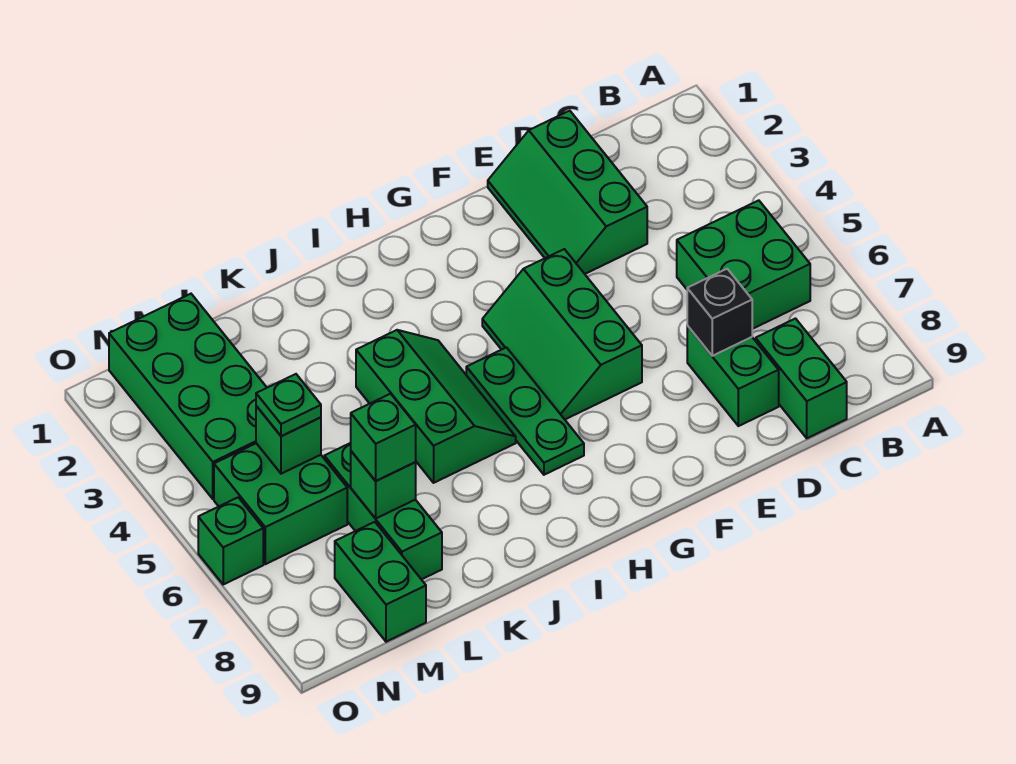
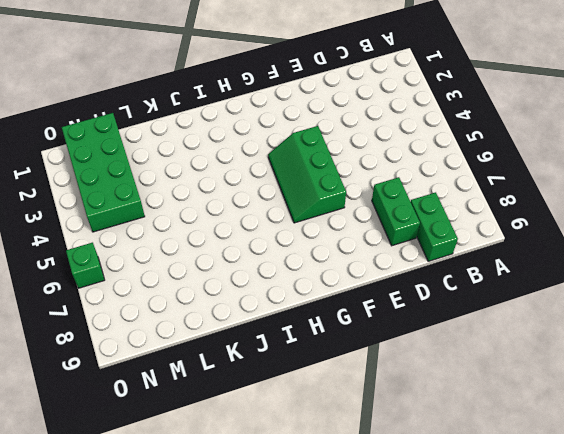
none -> green brick B5:C6 level 1
none -> green slope D1:E3 level 1 top D
none -> green plate H5:H7 level 1

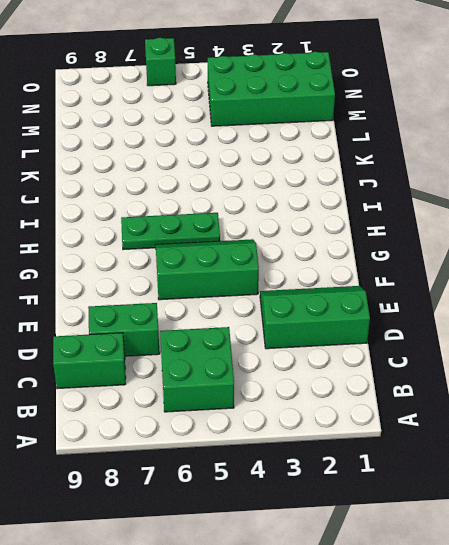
none -> green slope I4:J6 level 1 top J
none -> green brick L6:L8 level 1
none -> green brick M5:N6 level 1

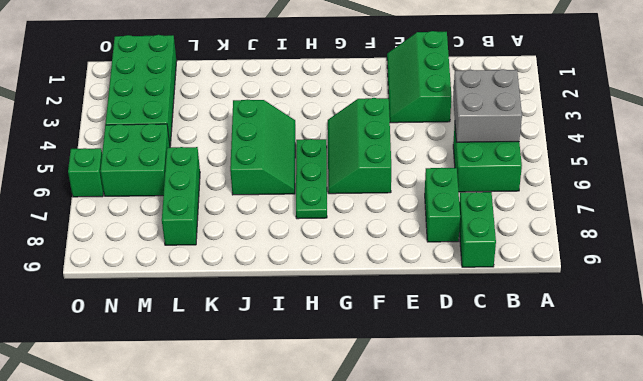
grey brick B4:C5 level 2 -> none
none -> green brick M8:M9 level 1
none -> black brick D7 level 2
none -> green brick L7 level 2

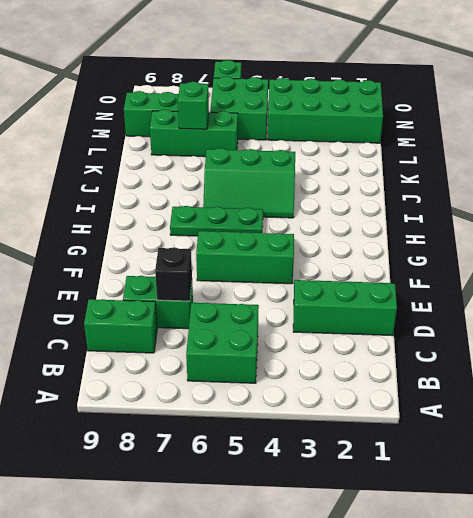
none -> green brick M5 level 2
none -> green brick L7 level 3
none -> green plate M5 level 3

